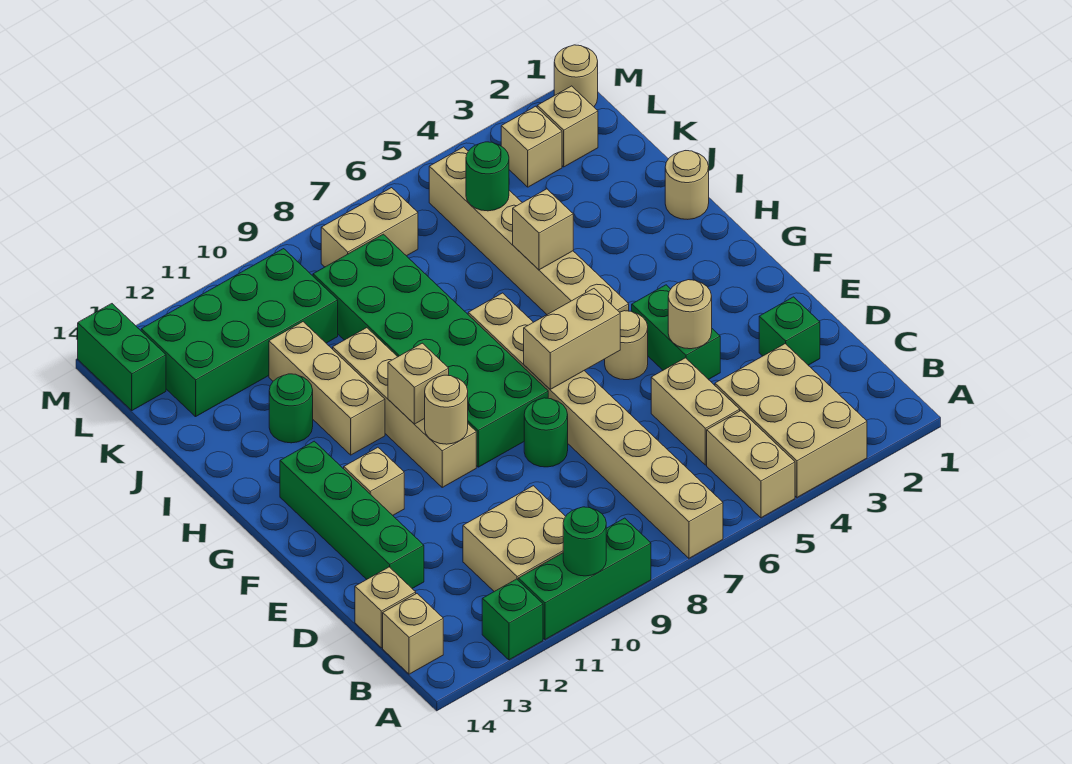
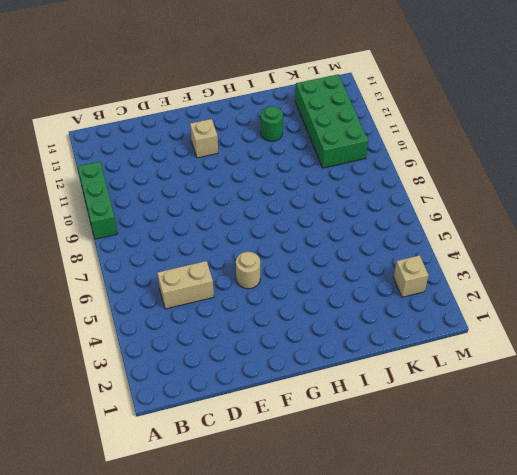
none -> tan brick A3:C4 level 1
none -> tan brick A5:B5 level 1
none -> tan brick A7:H7 level 1
none -> green brick A12 level 1

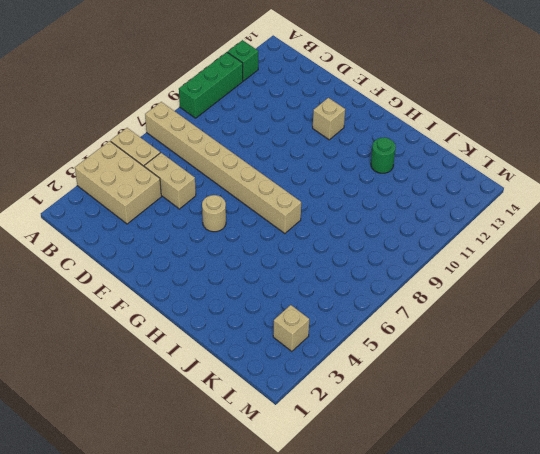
none -> tan brick B10:C11 level 1
none -> tan brick B14 level 1
none -> tan brick C14 level 1
none -> green brick D2 level 1

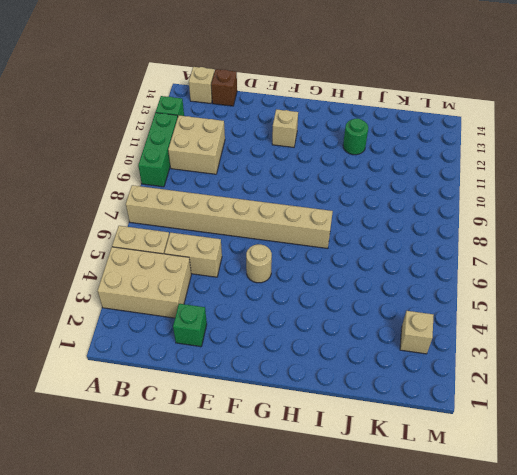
brown brick C14 level 1 -> tan brick C14 level 1
none -> green brick D13:G13 level 1
none -> green brick E4:F4 level 1
none -> green round brick E8 level 1
none -> green brick F8:K9 level 1

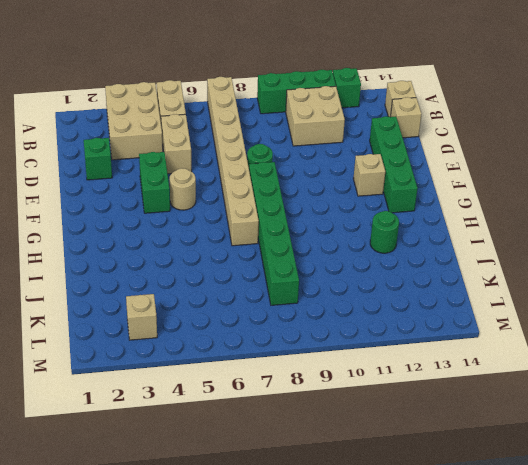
green brick F8:K8 level 1 -> green brick F8:K9 level 1
none -> tan brick F10:I10 level 1
none -> tan brick G5:L5 level 1
none -> tan brick H11:J11 level 1
none -> tan round brick I1 level 1

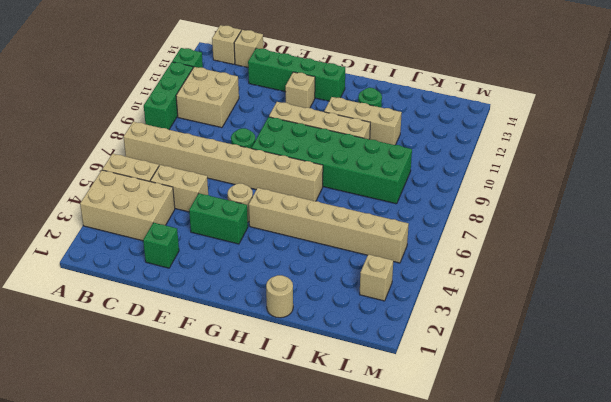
none -> green brick K10:L13 level 1
none -> tan brick L2 level 1
none -> tan brick L7:L8 level 1
none -> green brick L14:M14 level 1

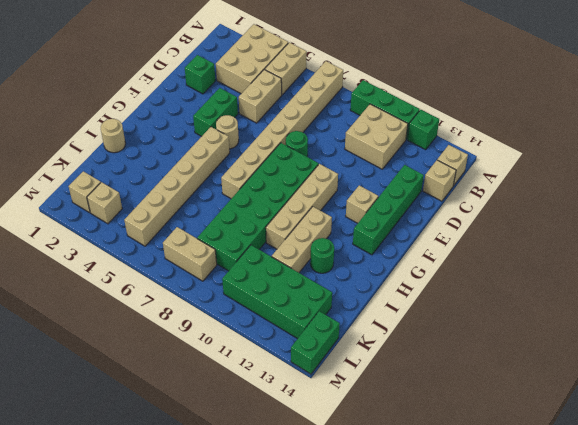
none -> tan round brick M1 level 1
none -> green round brick A10 level 2
none -> tan round brick E4 level 2
none -> tan brick F6:F7 level 2

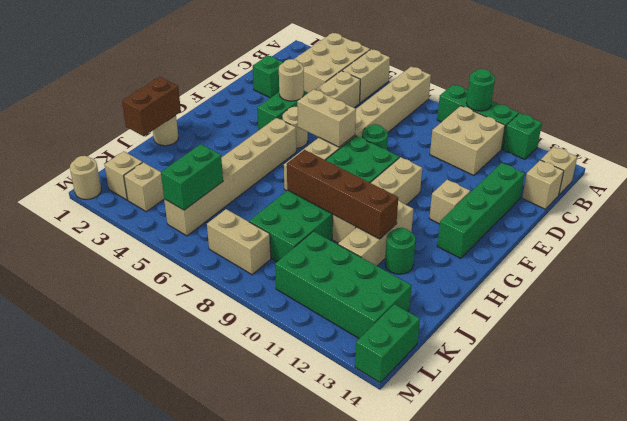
brown brick I1:J1 level 2 -> none
brown brick I8:I11 level 2 -> none
green brick K5:L5 level 2 -> green round brick K5 level 2
none -> tan round brick F10 level 2
none -> tan brick G10 level 2
none -> tan brick I5 level 2

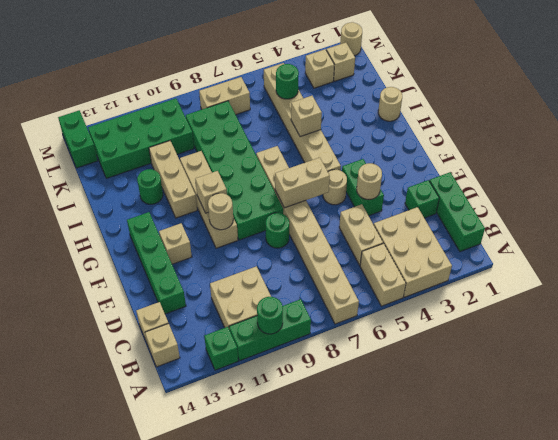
green brick B1:D1 level 1 -> none

